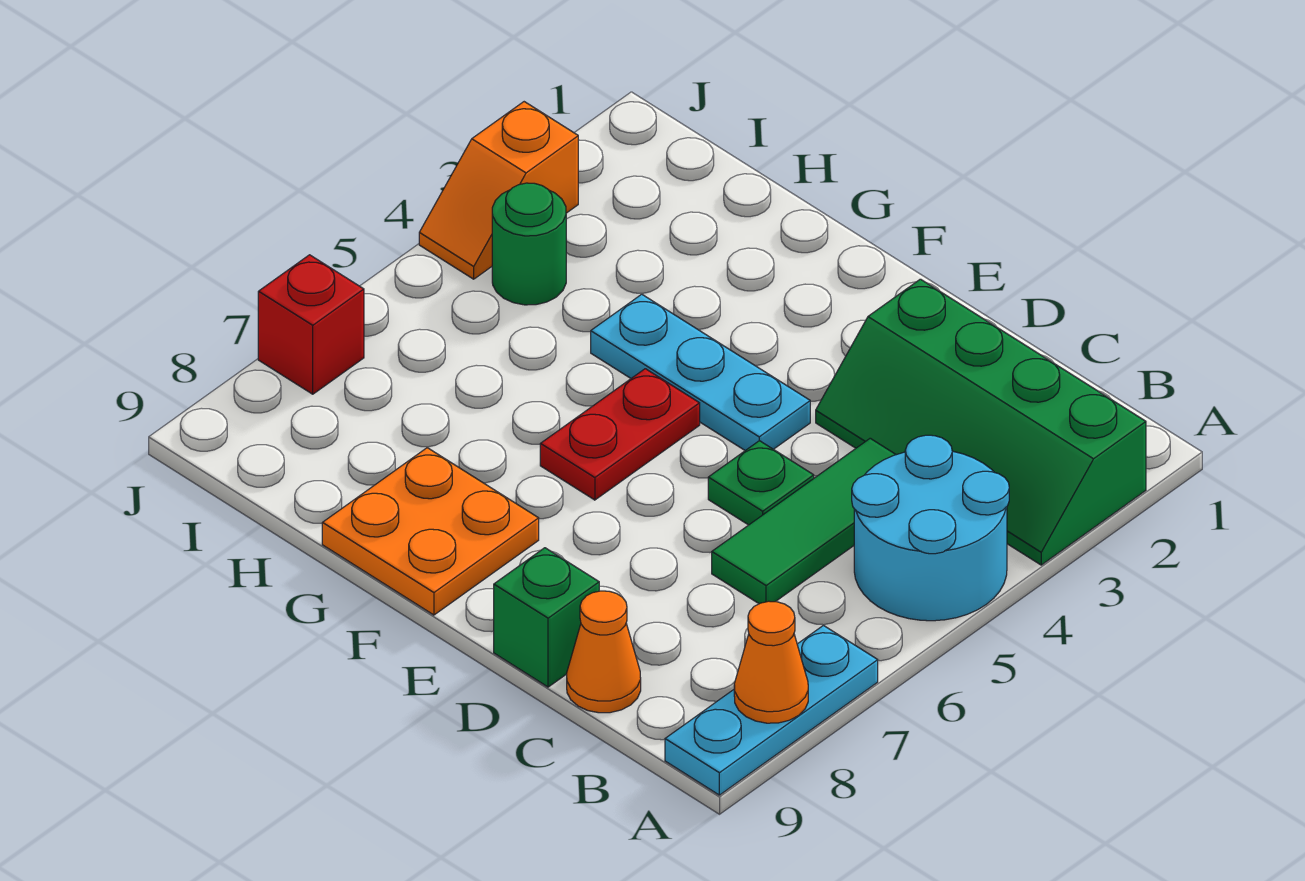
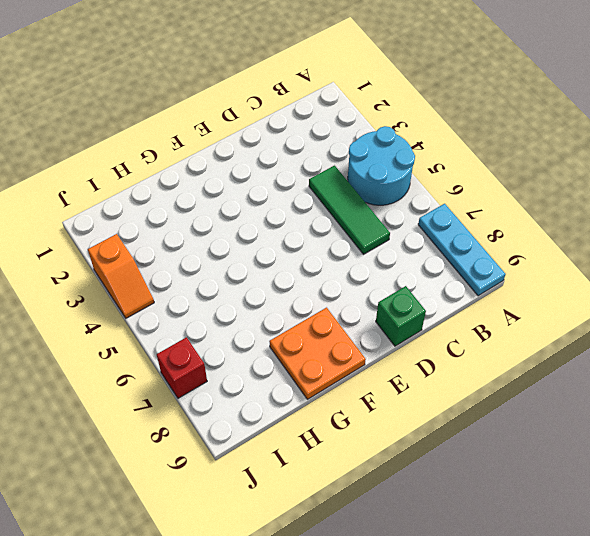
none -> green slope A2:D3 level 1 top 2
none -> orange cone C9 level 1
none -> green plate D5 level 1

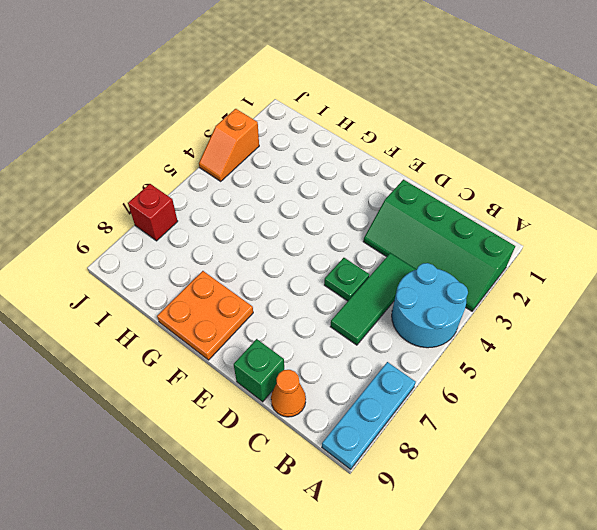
none -> cyan plate E4:G4 level 1
none -> red plate F5:F6 level 1
none -> green round brick I4 level 1

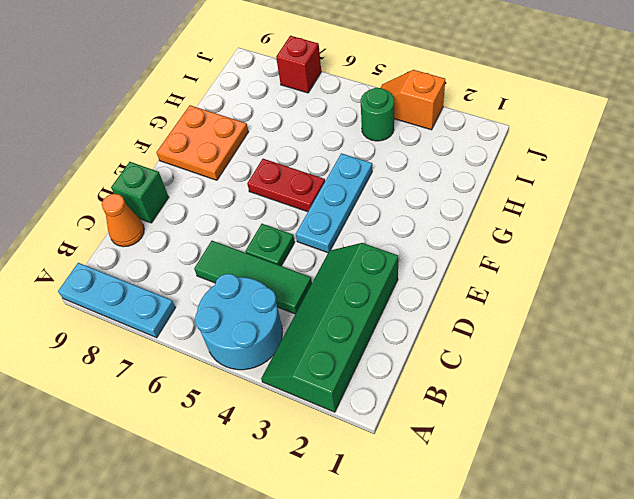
none -> orange cone A8 level 2

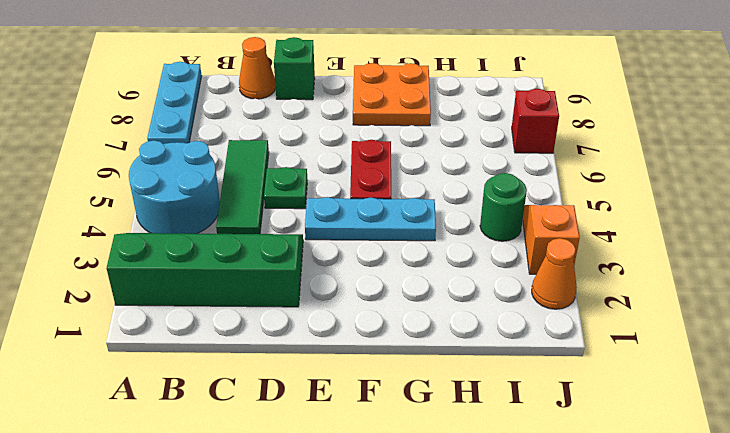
orange cone J2 level 1 -> orange cone A8 level 2

